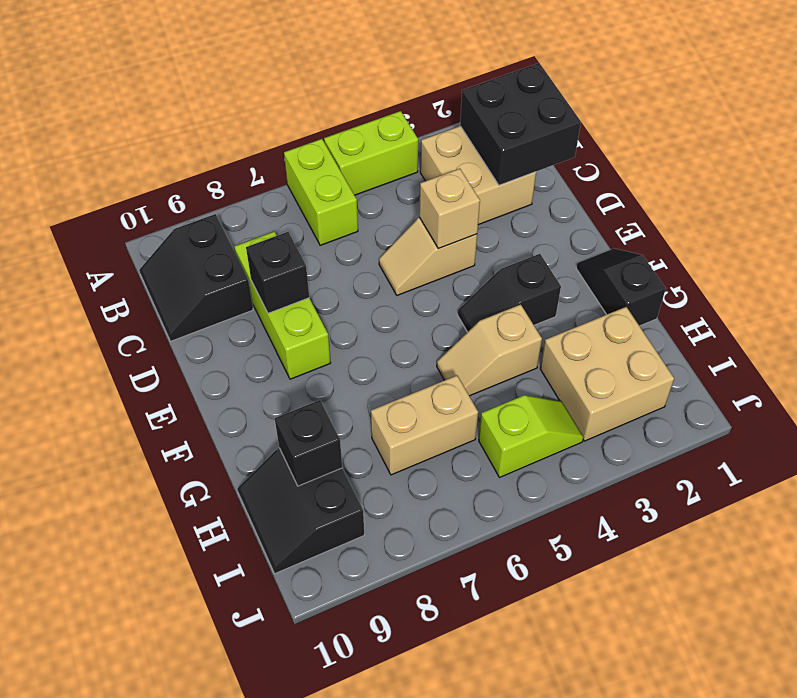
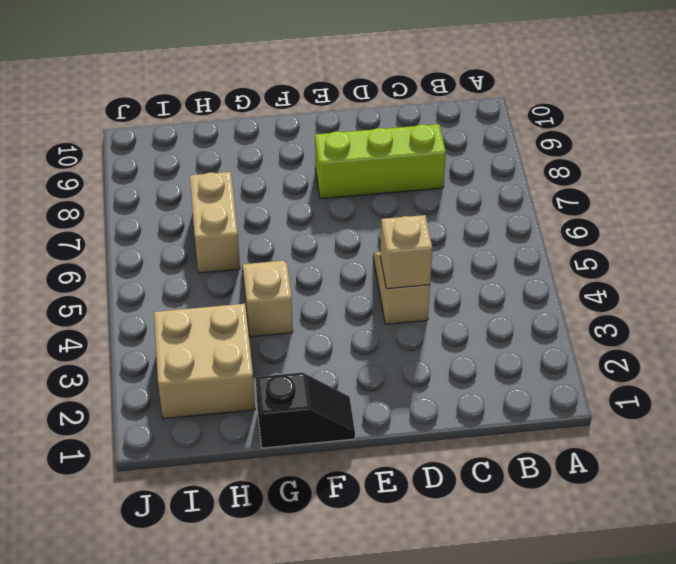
none -> lime brick A4:A5 level 1
none -> lime brick A6:B6 level 1
none -> tan brick B2:C3 level 1

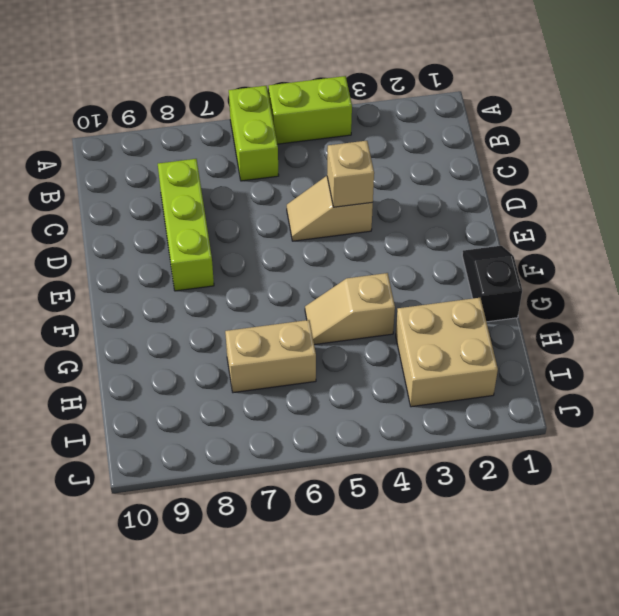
none -> tan brick B2:C3 level 1
none -> black slope B9:C10 level 1 top 9
none -> black slope F3:F4 level 1 top 3

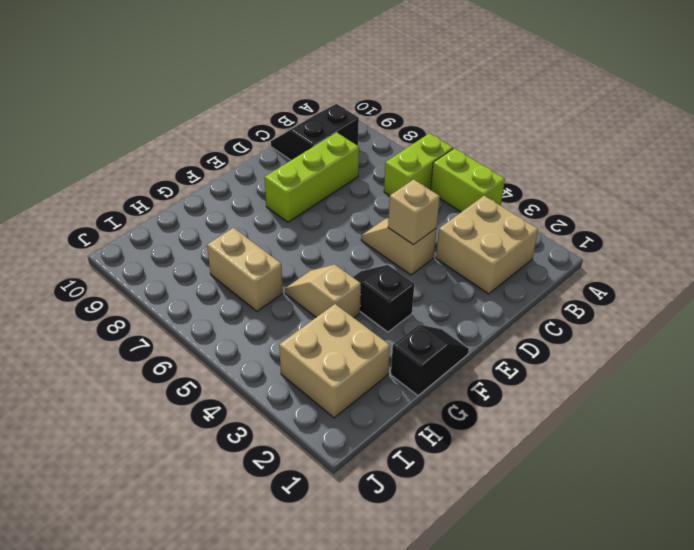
none -> black slope H9:I10 level 1 top 9
none -> lime slope I4:I5 level 1 top 5
none -> black brick B1:C2 level 2

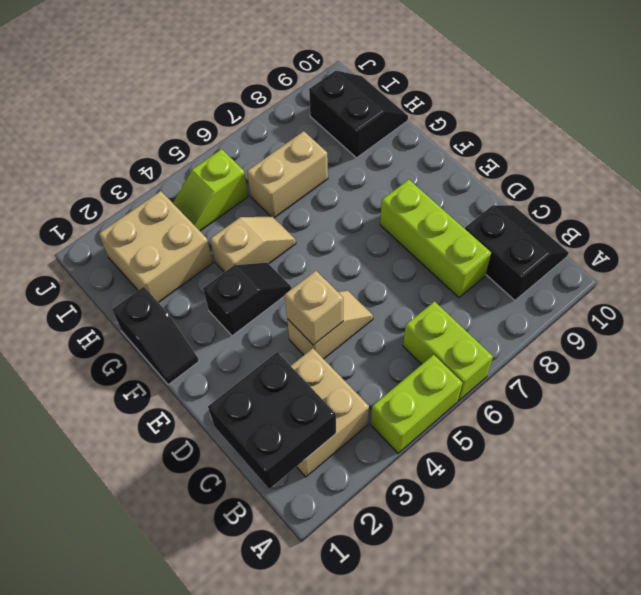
none -> black brick D8 level 2
none -> black brick H9 level 2

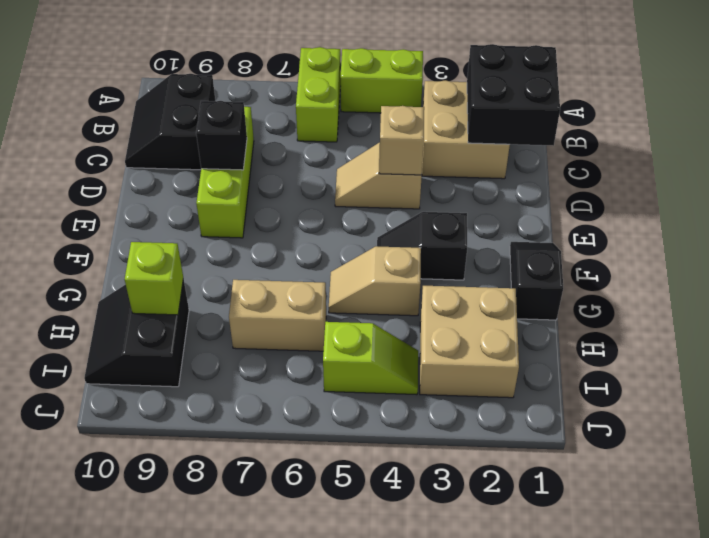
lime brick H9 level 2 -> black brick H9 level 2

